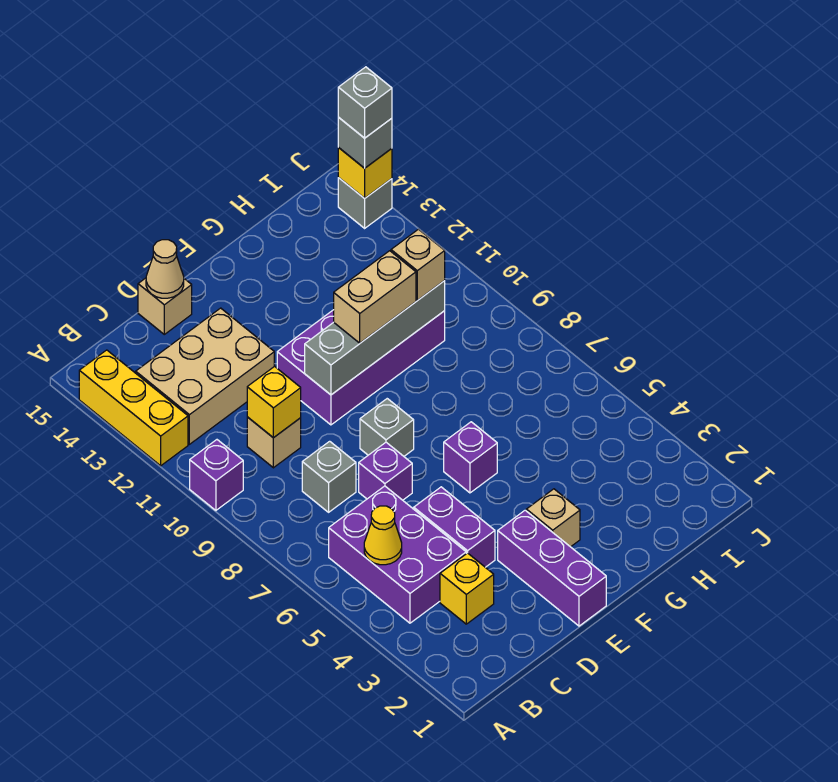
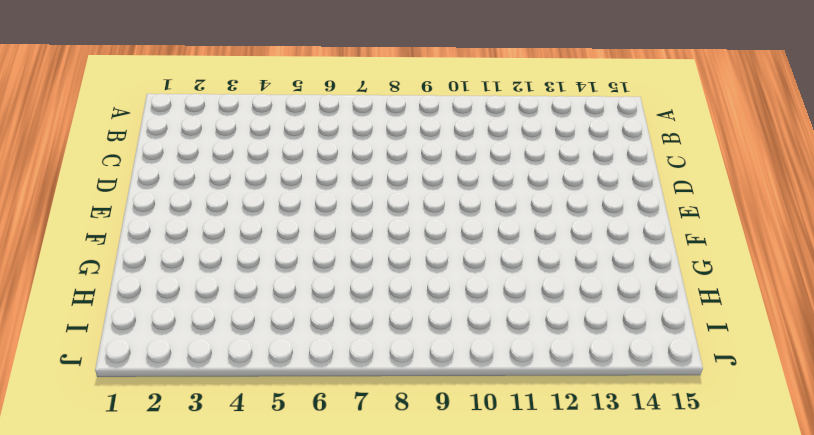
none -> purple brick A10 level 1
none -> yellow brick A12:A14 level 1
none -> purple brick B4:C6 level 1

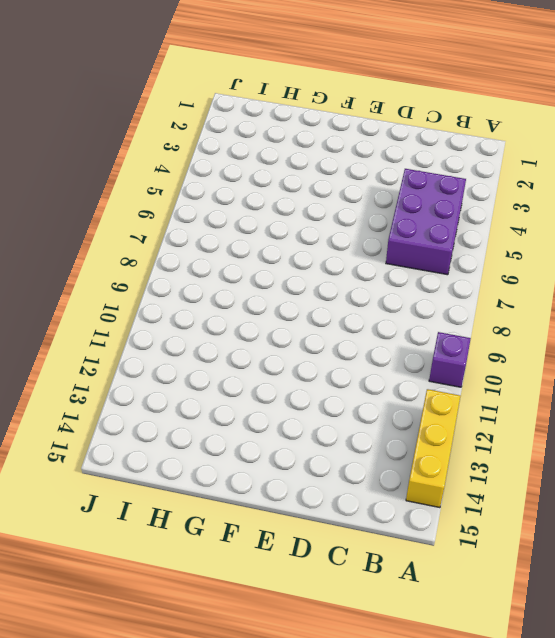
none -> tan brick B12:D13 level 1
none -> yellow brick C3 level 1
none -> grey brick C8 level 1

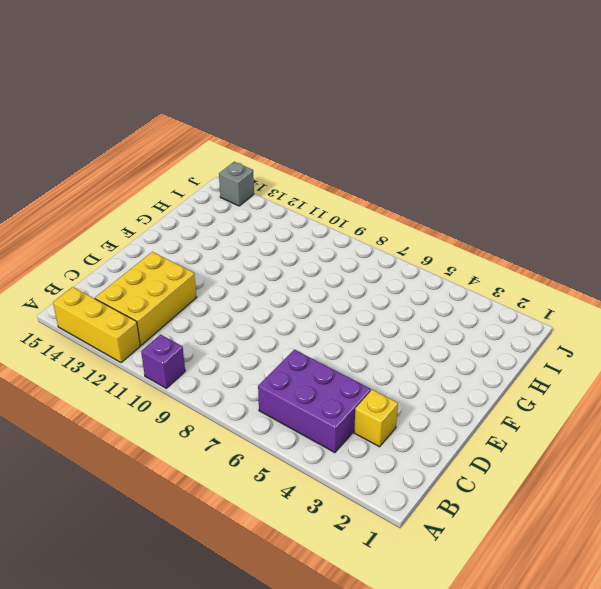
yellow brick B12:D13 level 1 -> tan brick B12:D13 level 1
none -> grey brick C8 level 1
none -> tan brick C10 level 1
none -> purple brick D4:D5 level 1

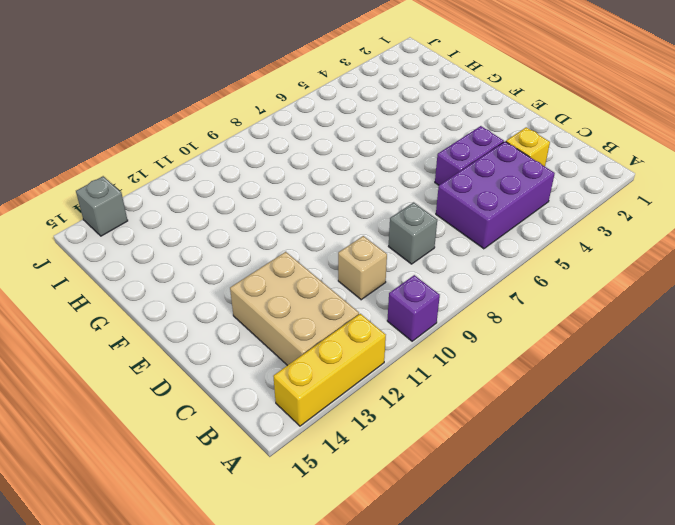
none -> purple brick D7 level 1
none -> tan brick D15 level 1
none -> purple brick E1:E3 level 1

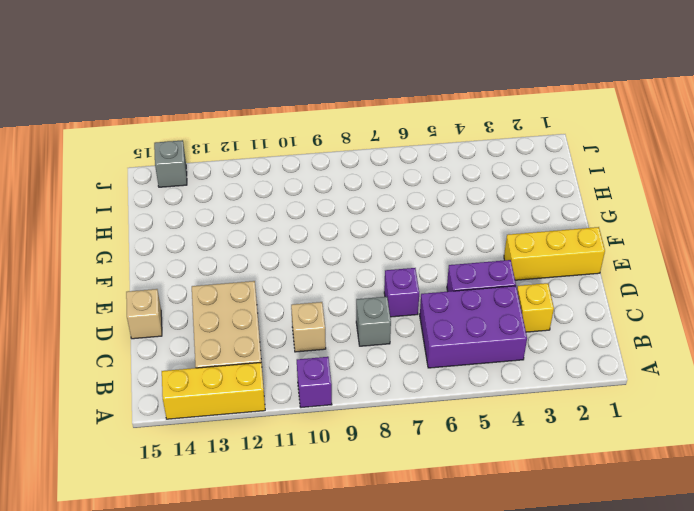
yellow brick E1:E3 level 1 -> purple brick E1:E3 level 1
none -> grey brick E8 level 1
none -> purple brick E10:H11 level 1
none -> tan brick F3 level 1

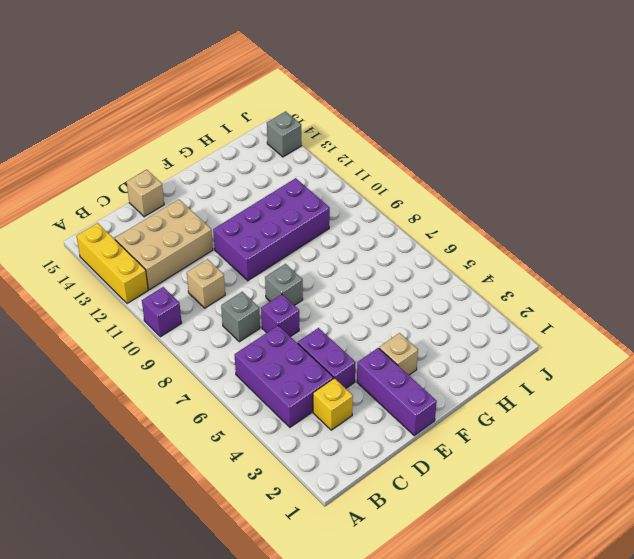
none -> purple brick F6 level 1
none -> yellow cone B5 level 2
none -> yellow brick C10 level 2

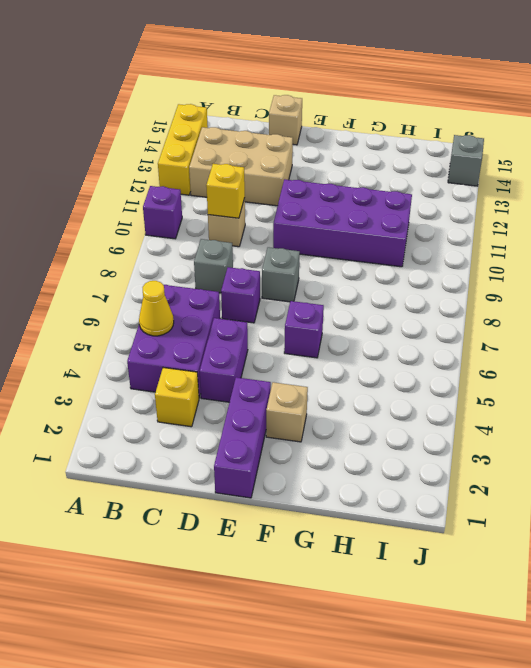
none -> tan cone D15 level 2
none -> grey brick E10:H10 level 2
none -> yellow brick J14 level 2

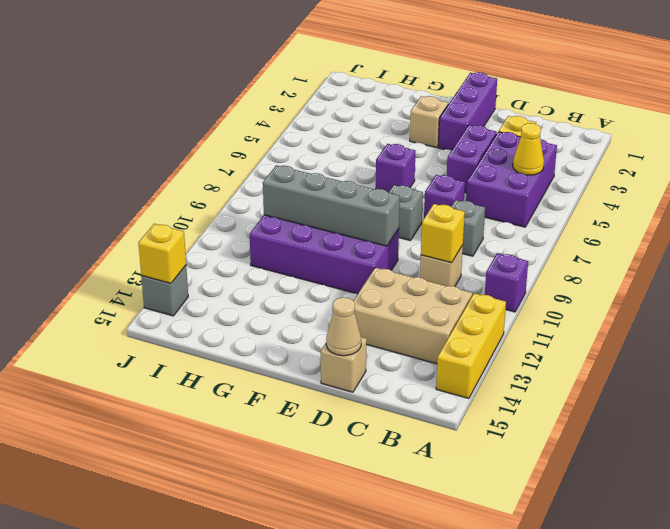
none -> tan brick F10:G10 level 3
none -> tan brick H10 level 3
none -> grey brick J14 level 3

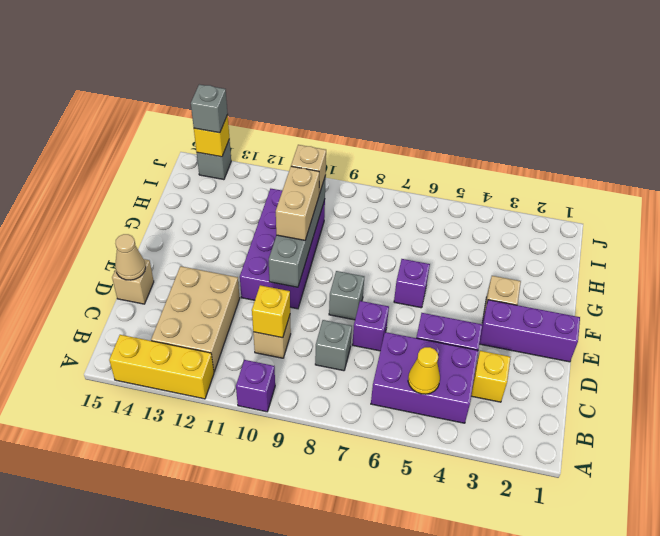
none -> grey brick J14 level 4

